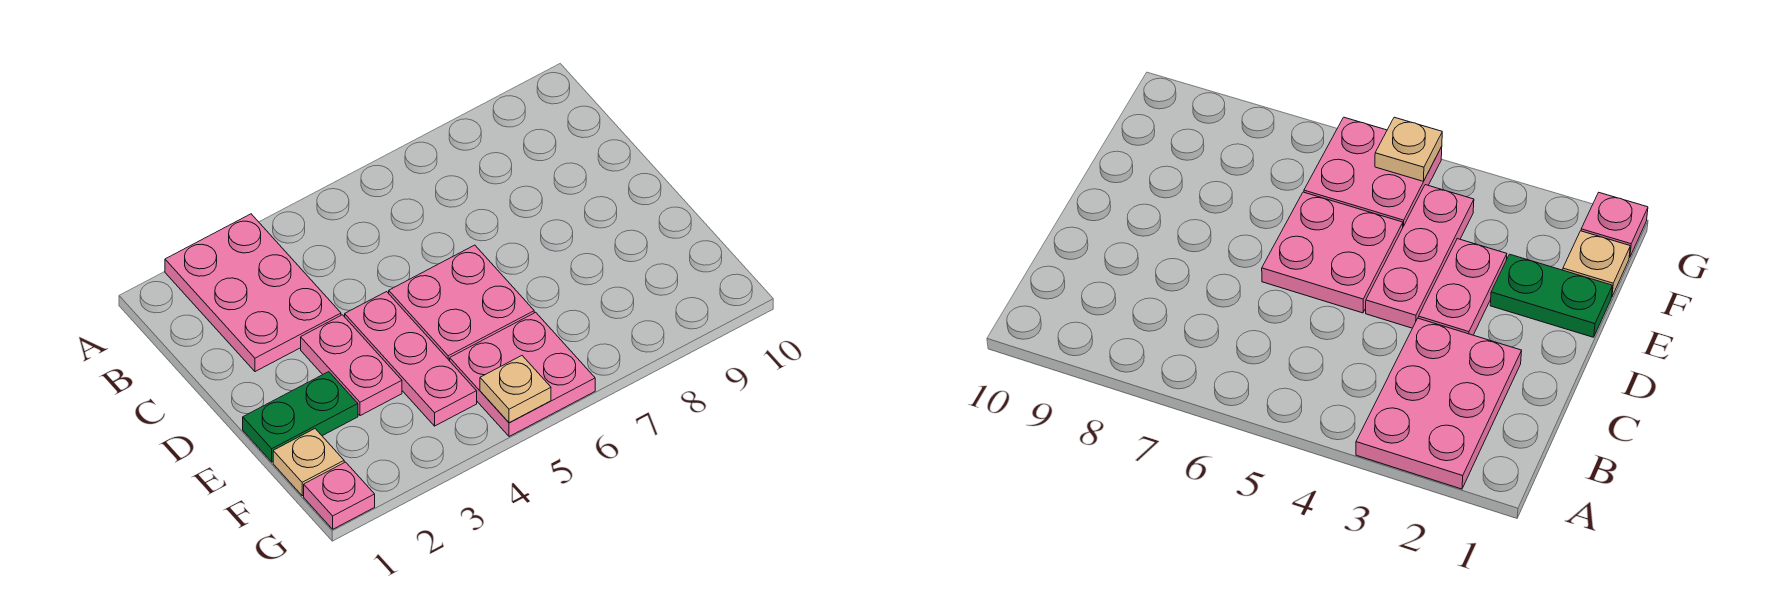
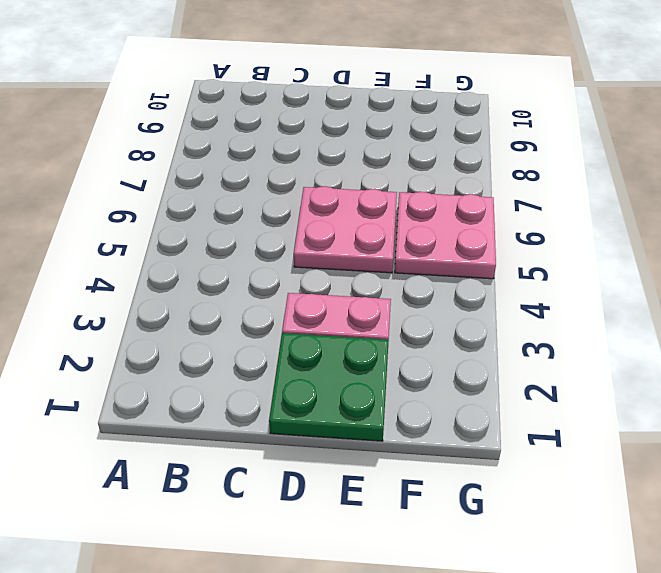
green plate D1:E2 level 1 -> green plate E1:E2 level 1
none -> pink plate A2:C3 level 1
none -> pink plate D4:F4 level 1

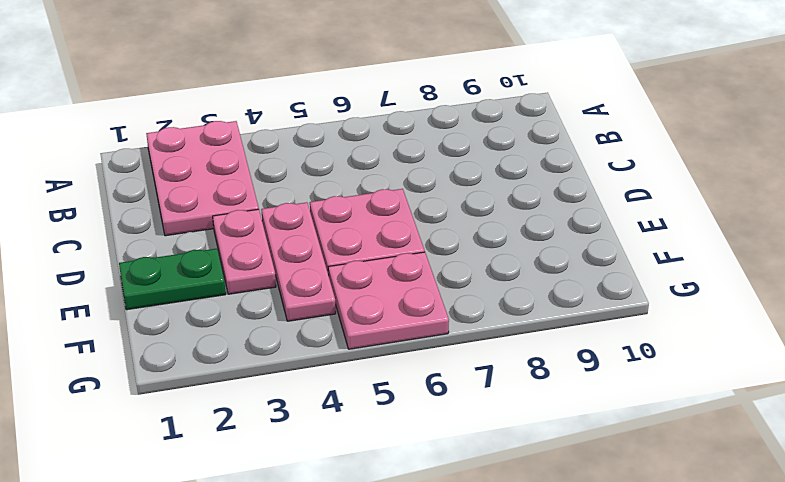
none -> tan plate F1 level 1
none -> pink plate G1 level 1

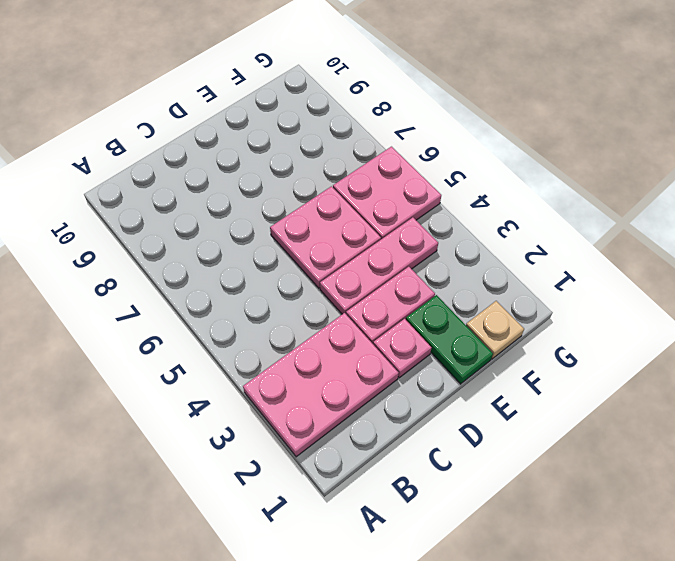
pink plate D2 level 1 -> pink plate G1 level 1
none -> tan plate G5 level 2

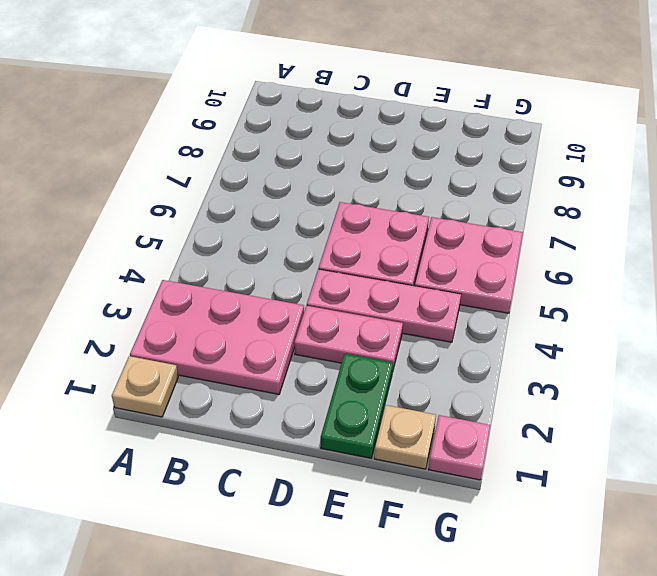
tan plate A1 level 1 -> tan plate G5 level 2

